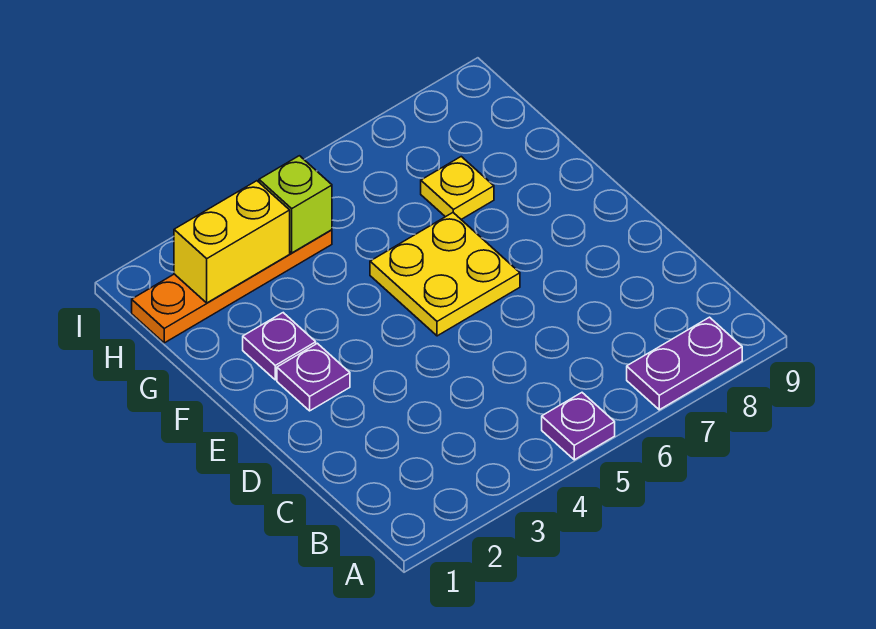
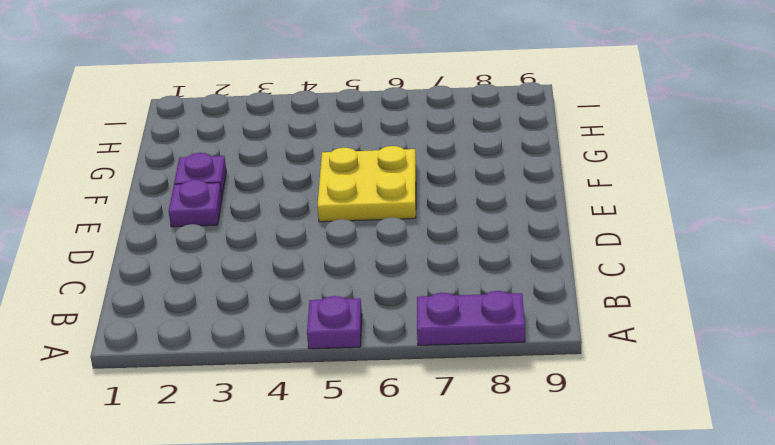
none -> yellow plate G7 level 1
none -> orange plate H1:H4 level 1

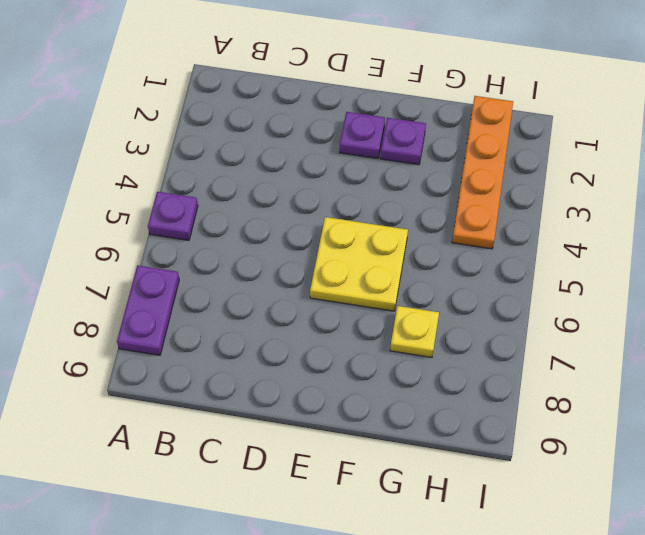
none -> yellow brick H2:H3 level 2
none -> lime brick H4 level 2

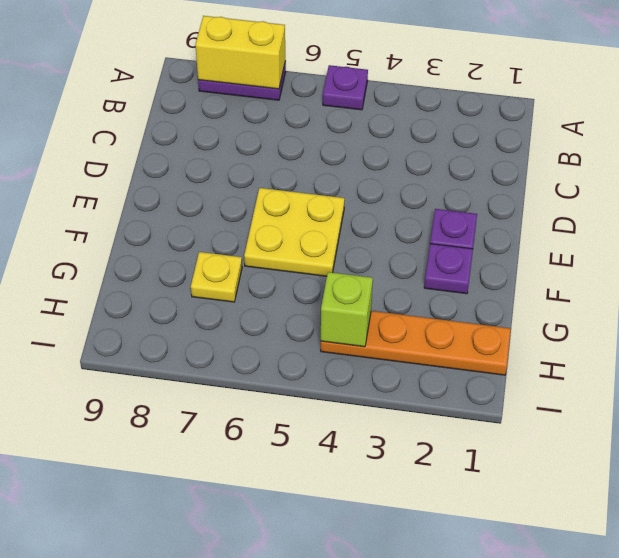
yellow brick A7:A8 level 2 -> yellow brick H2:H3 level 2

